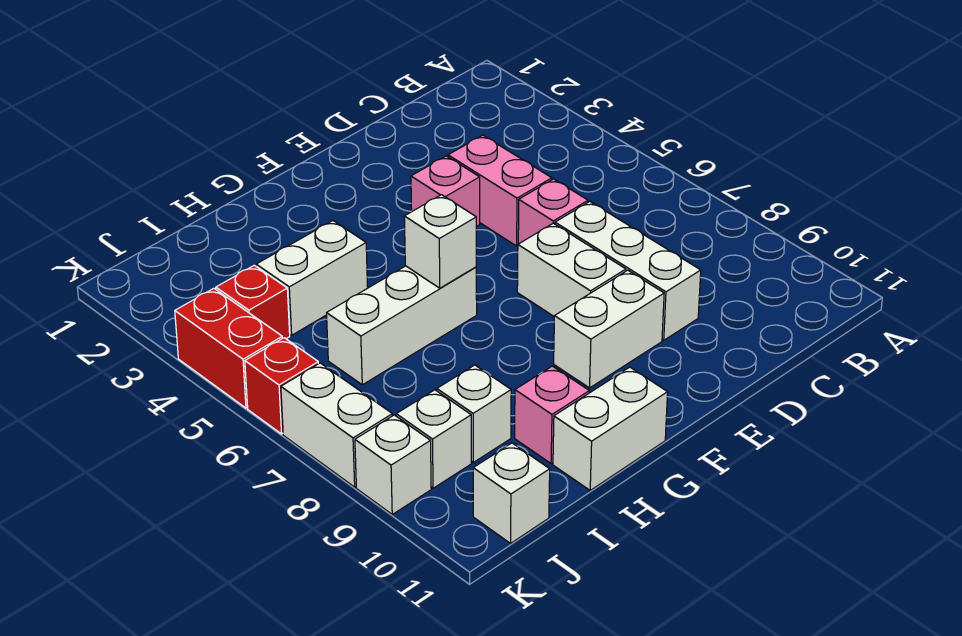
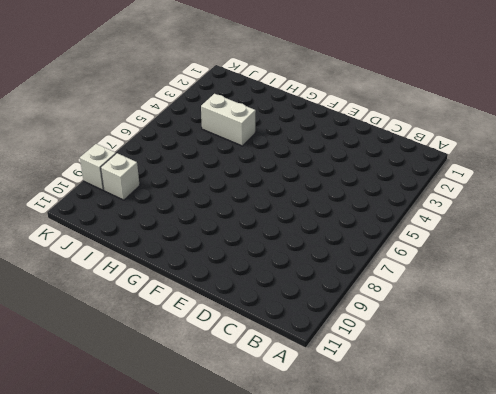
none -> pink brick D4:D5 level 1
none -> pink brick D6 level 1
none -> white brick D7:D9 level 1

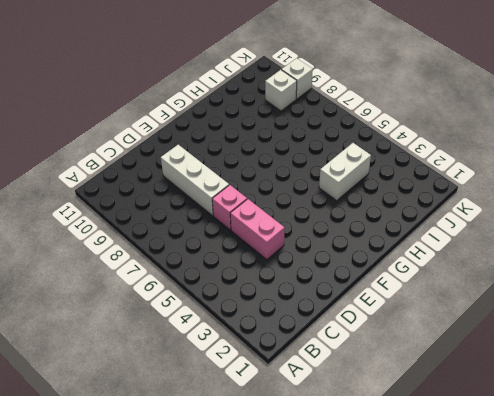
none -> pink brick E4 level 1
none -> white brick E7:E8 level 1
none -> white brick E9:F9 level 1

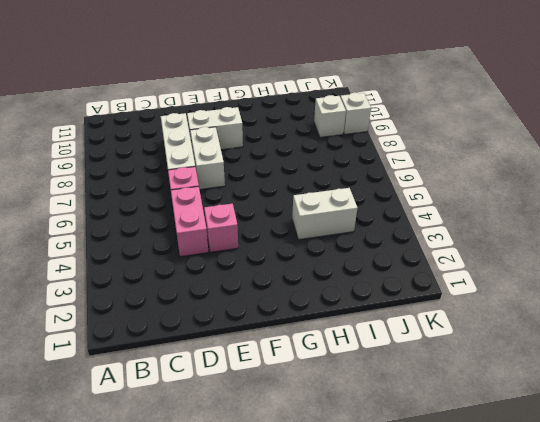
none -> white brick G6:I6 level 1
none -> white brick G11:H11 level 1
none -> pink brick H10 level 1

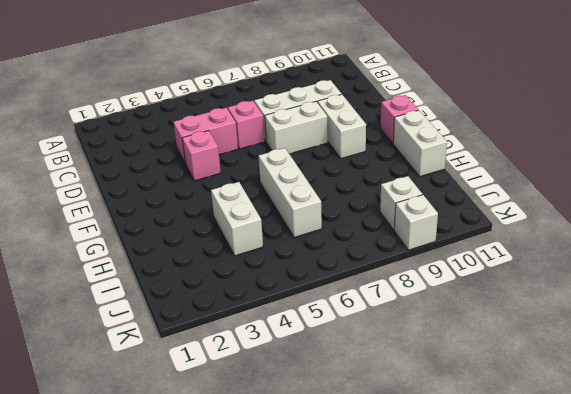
pink brick F11 level 1 -> pink brick H10 level 1
none -> white brick I9 level 1
none -> red brick J4 level 1
none -> white brick J11 level 1

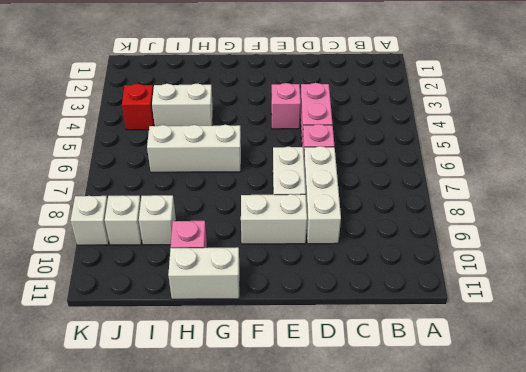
none -> white brick J11 level 1
none -> red brick K4:K5 level 1
none -> red brick K6 level 1

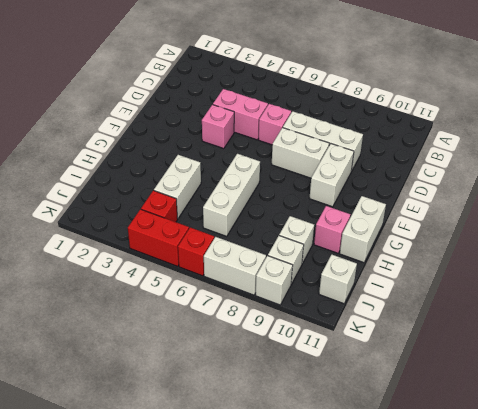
none -> white brick G6 level 2

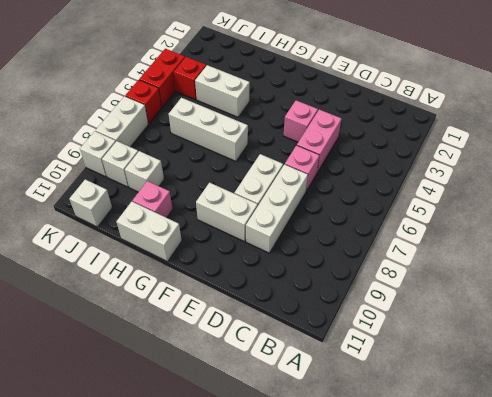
none -> white brick G6 level 2

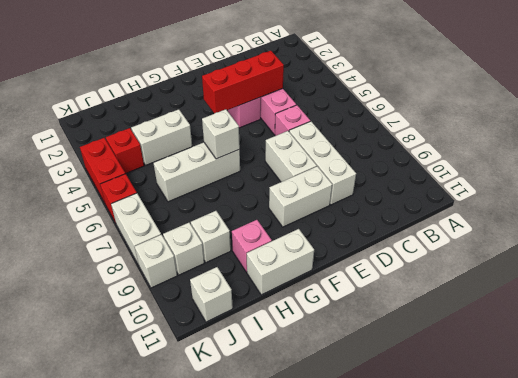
red brick D4:F4 level 2 -> none

